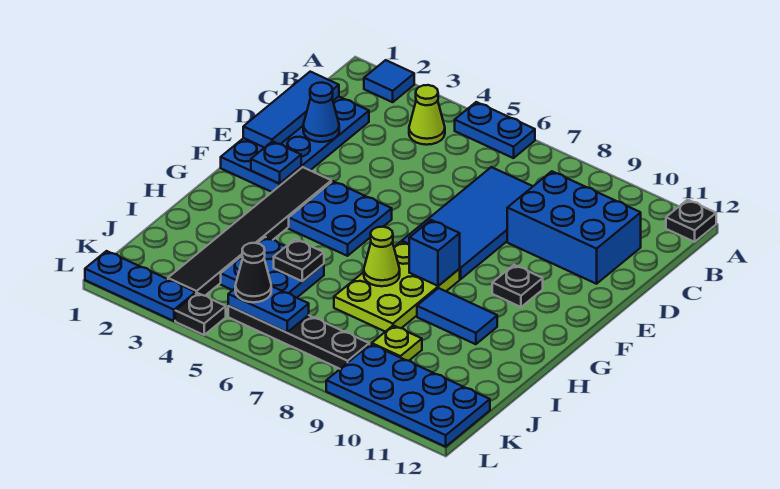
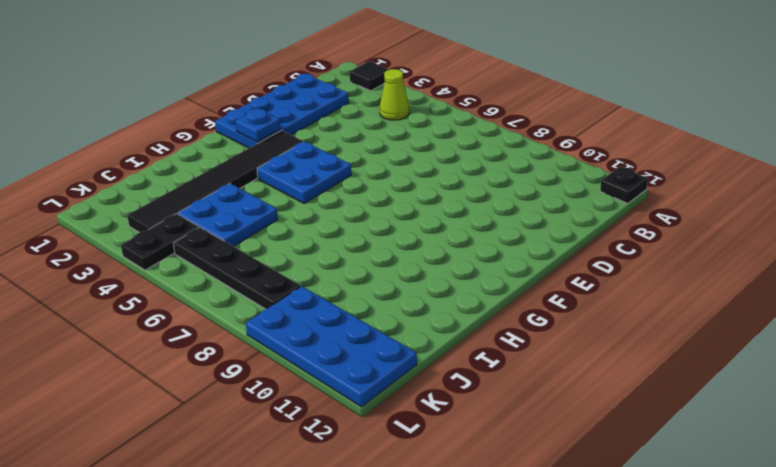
black tile A2 level 1 -> blue tile A2 level 1
black plate K4:L4 level 1 -> black plate L4 level 1
none -> blue plate A5:A6 level 1
none -> blue tile C7:F8 level 1
none -> blue brick C9:D11 level 1

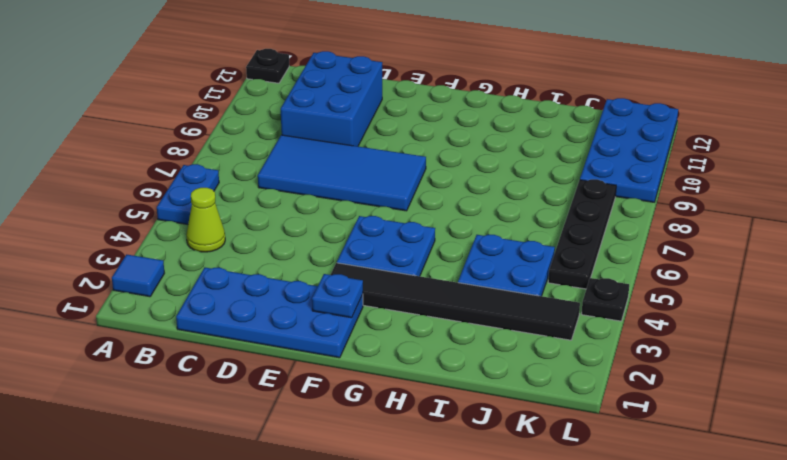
none -> black plate F10 level 1
none -> lime plate G7:I8 level 1
none -> blue tile H9:H10 level 1

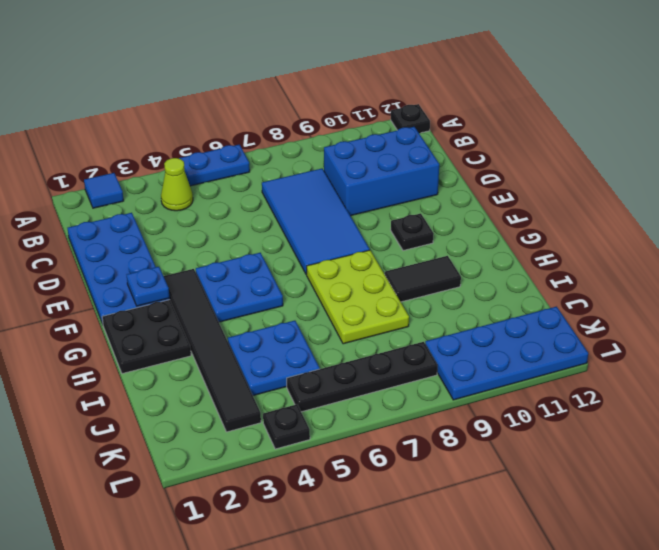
black plate G1:H2 level 1 -> none
black tile H9:H10 level 1 -> blue tile H9:H10 level 1
none -> lime plate J9 level 1
none -> blue plate L1:L3 level 1
none -> blue tile C1:E1 level 2

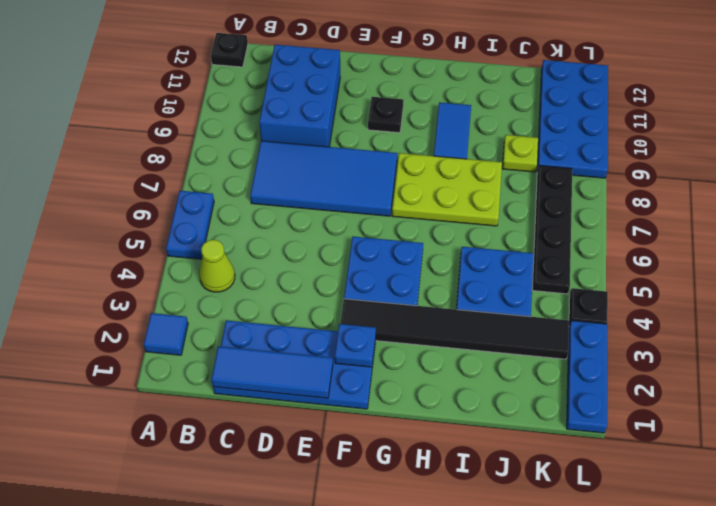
none -> blue cone D2 level 2
none -> blue brick G8 level 2
none -> lime cone H7 level 2

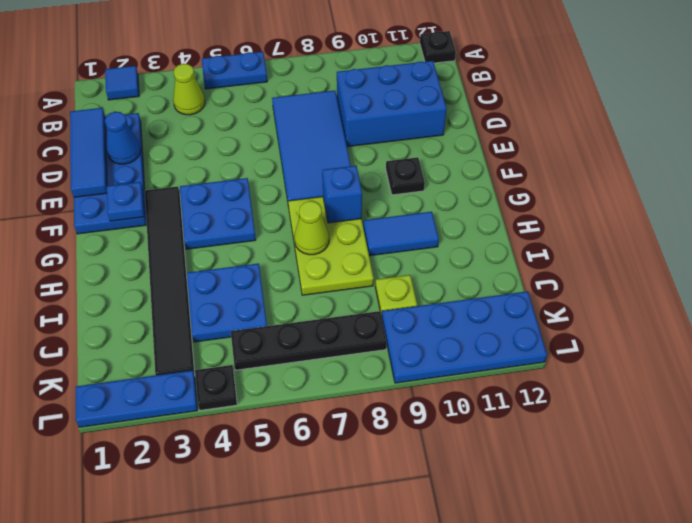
none -> black plate I5 level 2
none -> blue plate K5:K6 level 2
none -> black cone K5 level 3

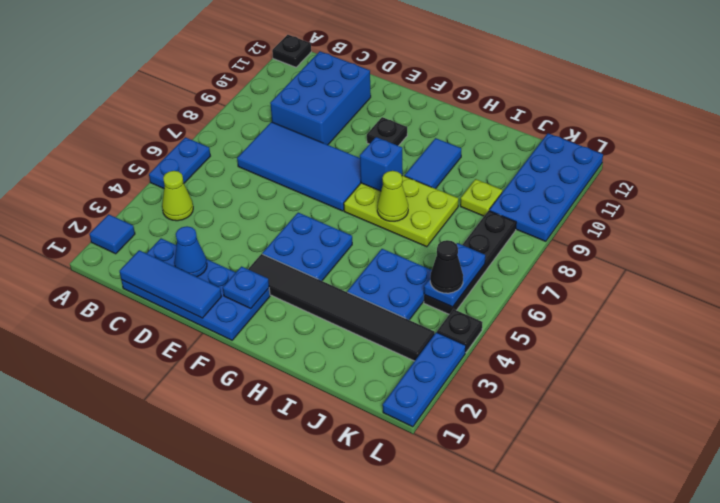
none -> black plate I5 level 2

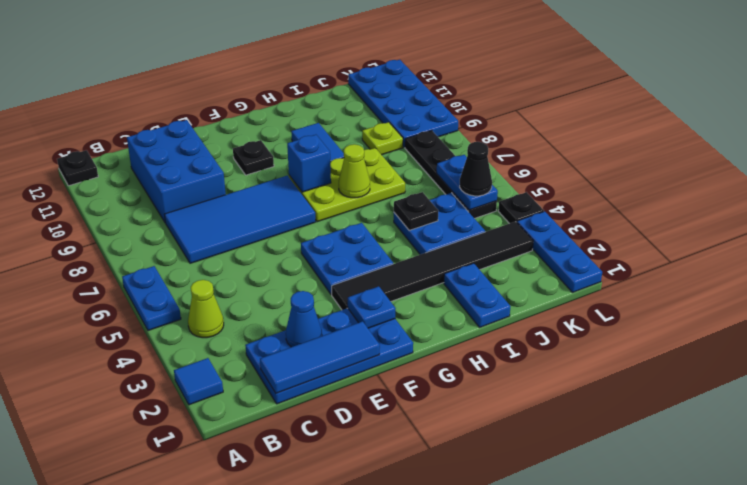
blue plate I1:I2 level 1 -> none

